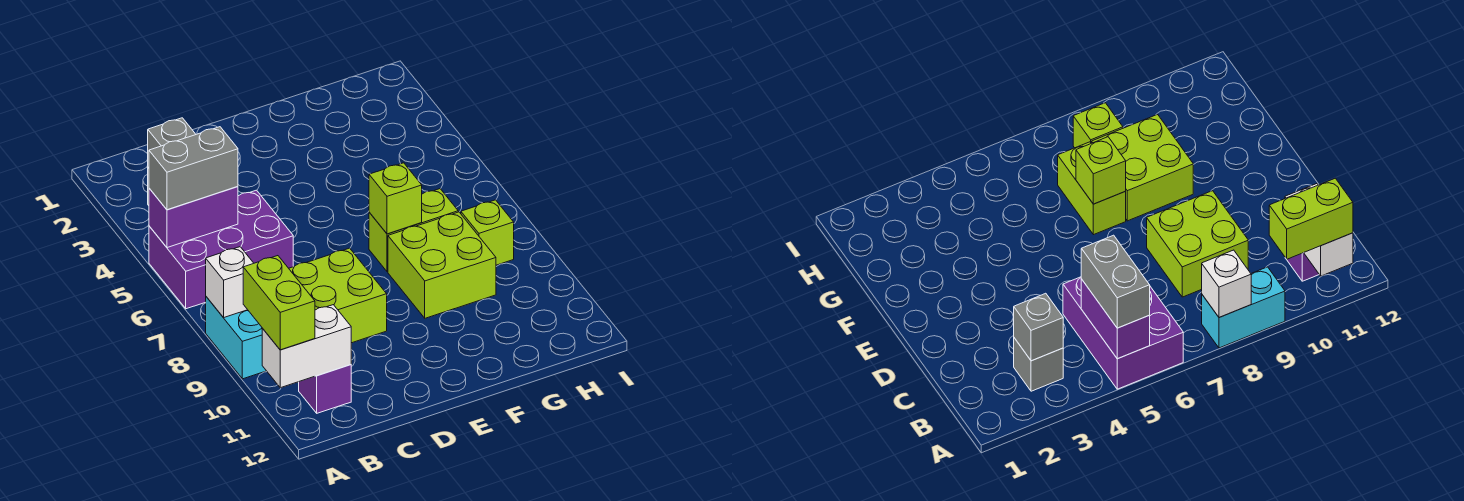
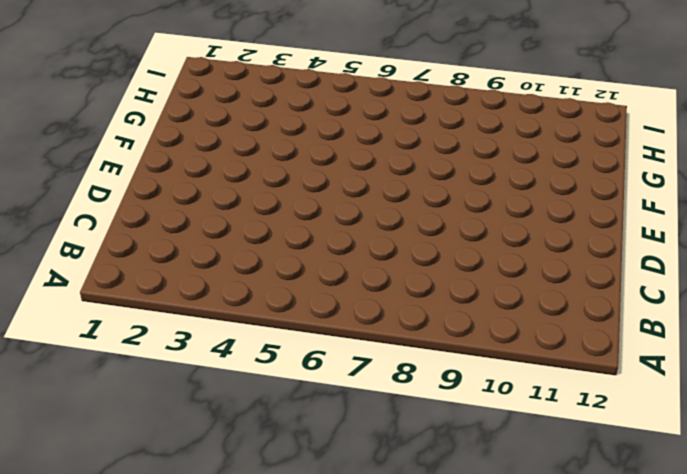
none -> purple brick A5:C6 level 1
none -> cyan brick A8:A9 level 1
none -> grey brick B3 level 1

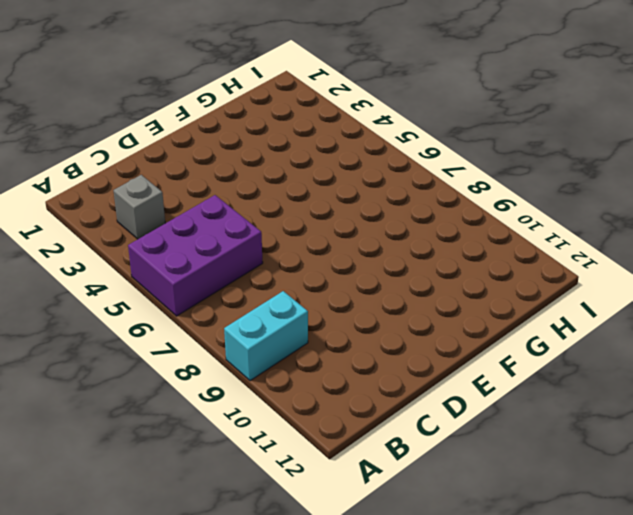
cyan brick A9:B9 level 1 -> cyan brick A8:A9 level 1
none -> purple brick B11 level 1
none -> lime brick C8:D9 level 1
none -> lime brick F7:G7 level 1

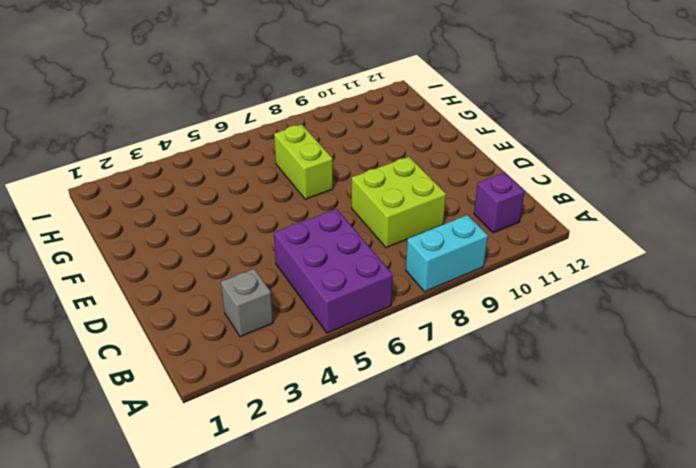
none -> lime brick F8:G9 level 1
none -> lime brick H8 level 1
none -> purple brick A5:B5 level 2

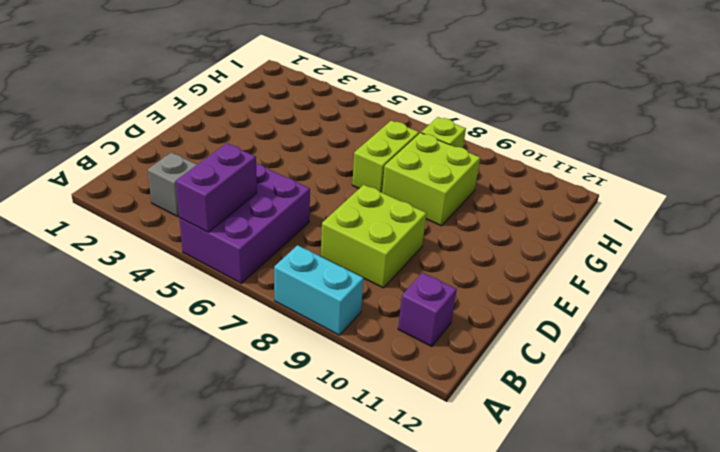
none -> white brick A8 level 2
none -> white brick A11:B11 level 2
none -> grey brick B3 level 2

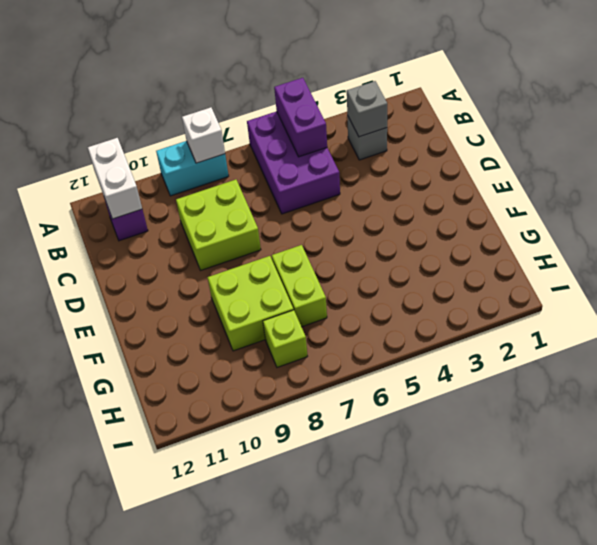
none -> lime brick F7 level 2
none -> grey brick A5:B5 level 3
none -> lime brick A10:A11 level 3

